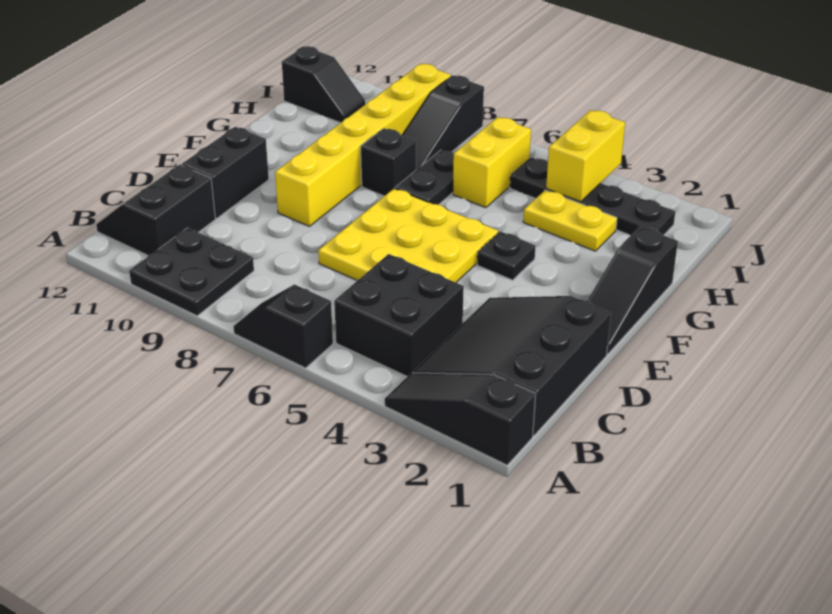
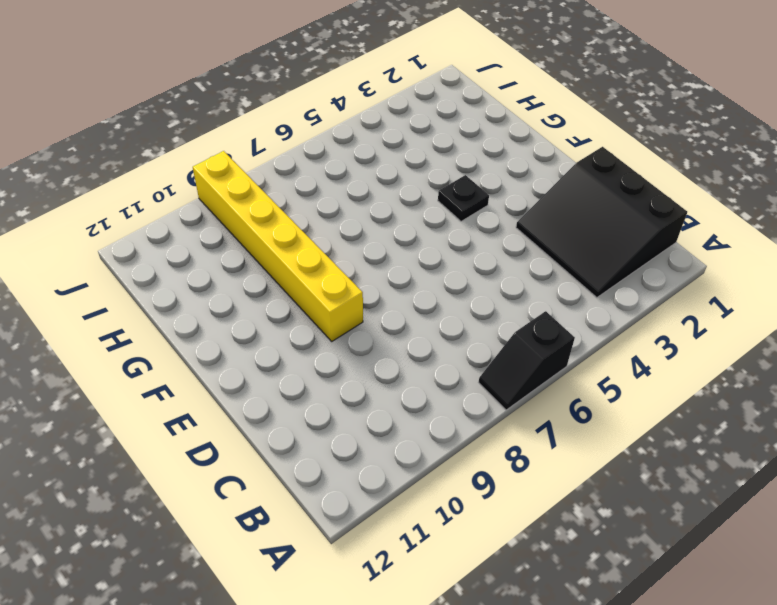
none -> black slope A1:A3 level 1 top 1
none -> black plate A9:B10 level 1
none -> black brick B4:C5 level 1

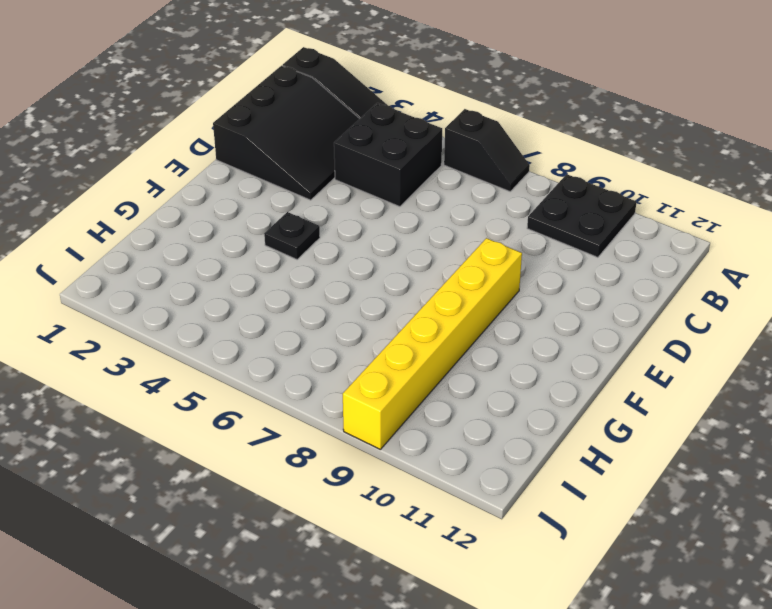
none -> black slope B11:C12 level 1 top 11
none -> yellow plate D5:F7 level 1
none -> black brick D11:E11 level 1

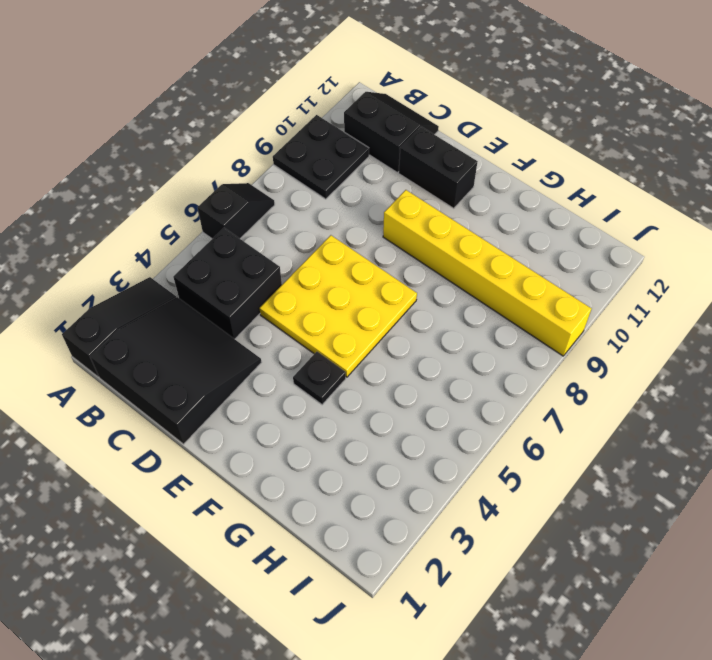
none -> black slope E1:G1 level 1 top G
none -> black plate G7:H7 level 1
none -> black brick G8 level 1

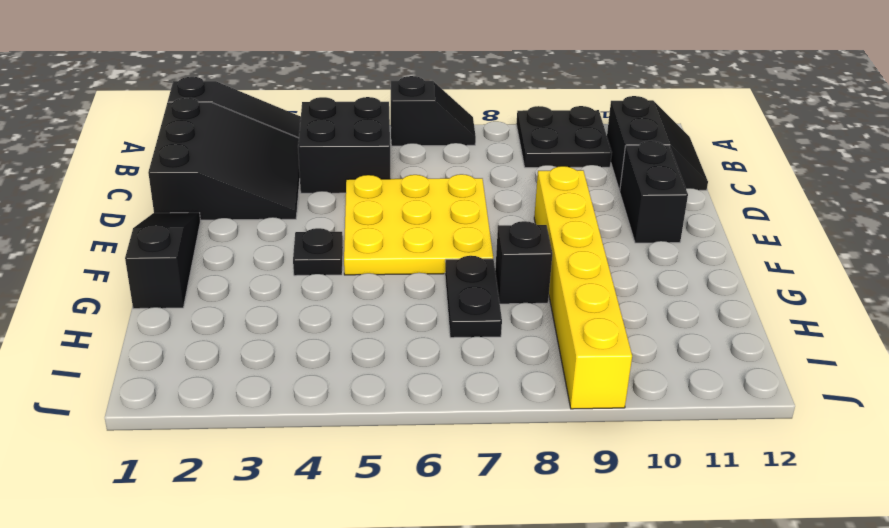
none -> yellow plate H3:H4 level 1
none -> yellow brick H6:I6 level 1
none -> black slope H8:J8 level 1 top J

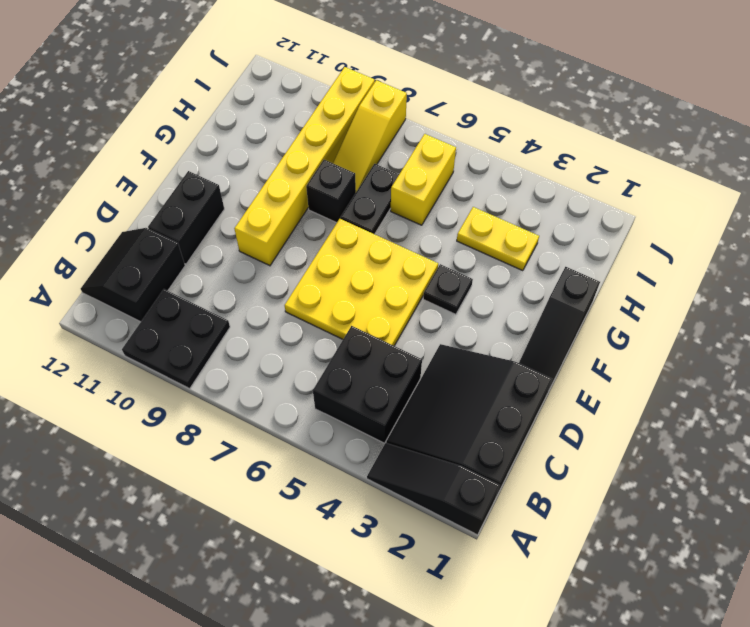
yellow slope H8:J8 level 1 top J -> black slope H8:J8 level 1 top J
none -> black slope A6:A7 level 1 top 6
none -> black plate I2:I5 level 1
none -> black slope I11:I12 level 1 top 12

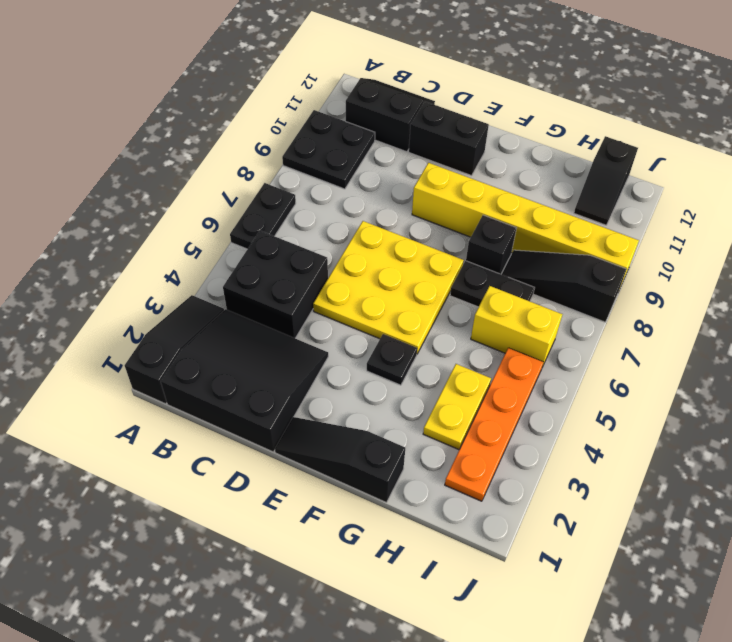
black plate A6:A7 level 1 -> black slope A6:A7 level 1 top 6
orange plate I2:I5 level 1 -> black plate I2:I5 level 1
none -> yellow brick I4:J4 level 2

